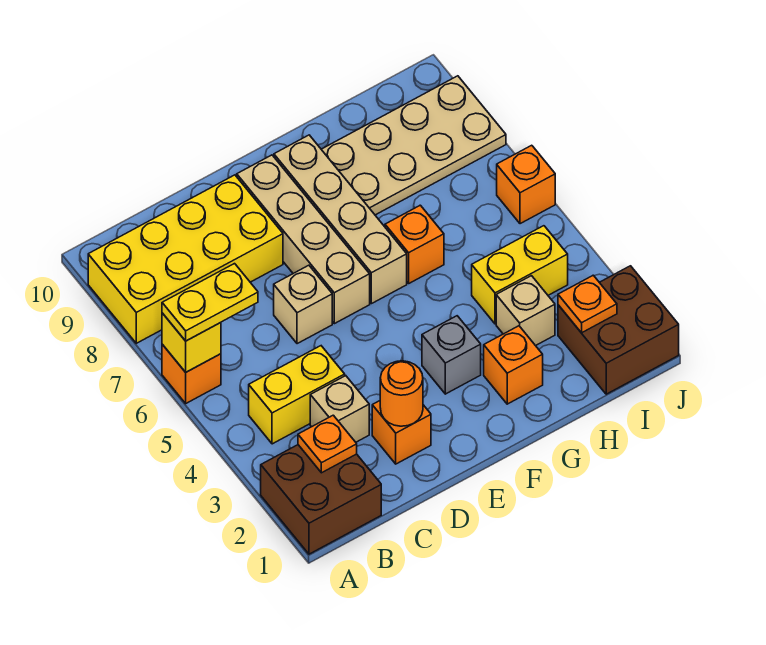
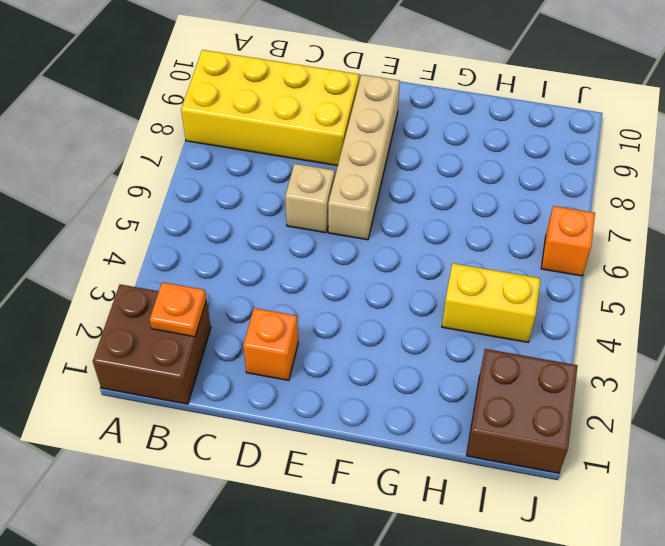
none -> orange brick A6 level 1
none -> yellow brick B4:C4 level 1
none -> tan brick C3 level 1

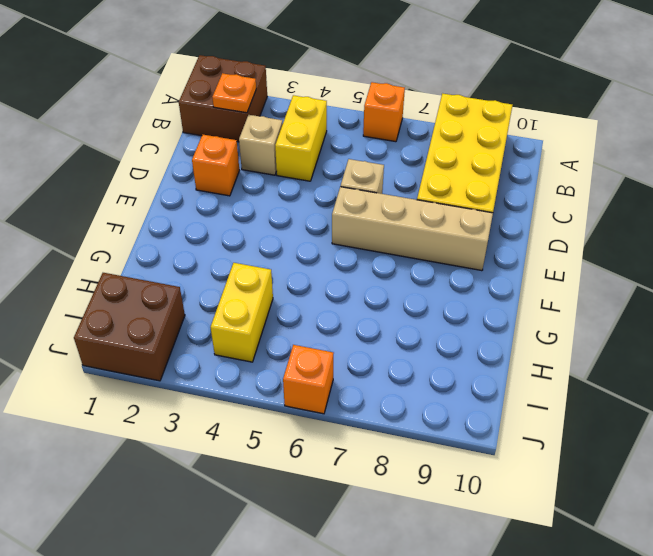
none -> grey brick F3 level 1
none -> tan brick F6:F9 level 1
none -> orange brick G2 level 1

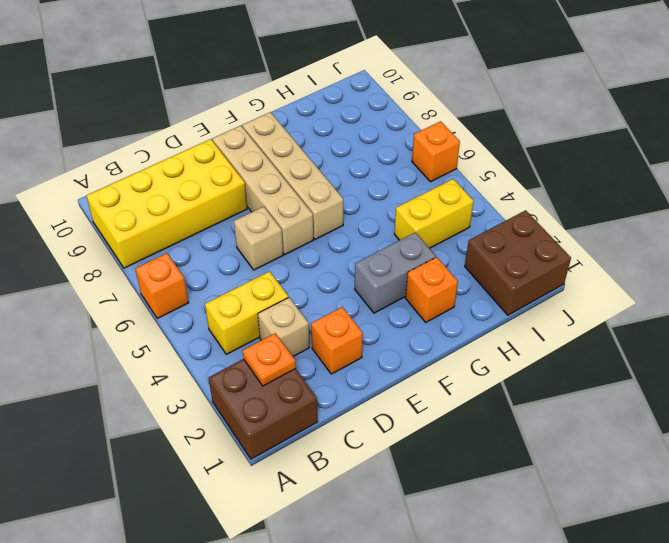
grey brick F3:G3 level 1 -> grey brick F3 level 1
none -> orange brick G6 level 1
none -> tan plate G8:J9 level 1
none -> tan brick H3 level 1

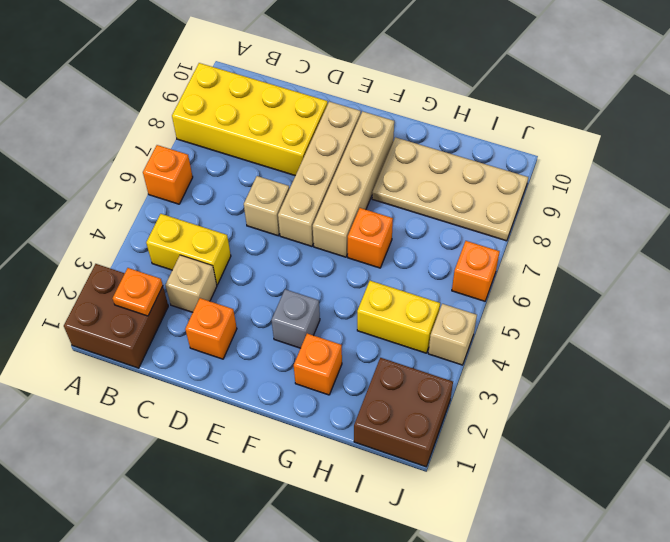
tan brick J4 level 1 -> tan brick H3 level 1
none -> yellow brick A6 level 2
none -> orange round brick D2 level 2
none -> orange plate I2 level 2

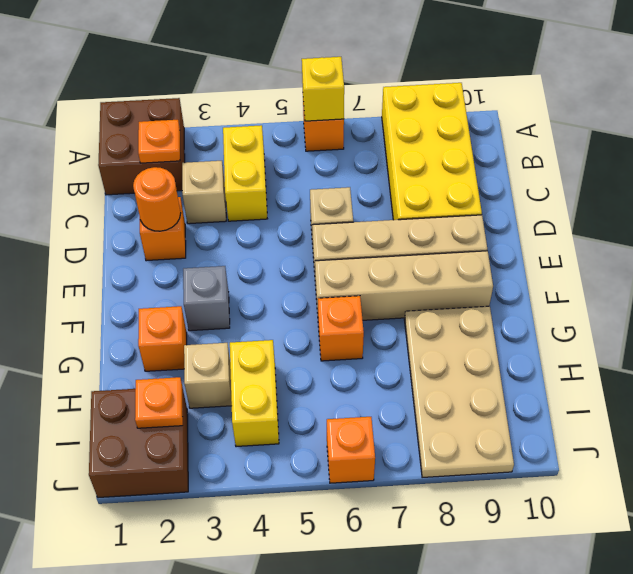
none -> yellow plate A6:B6 level 3

